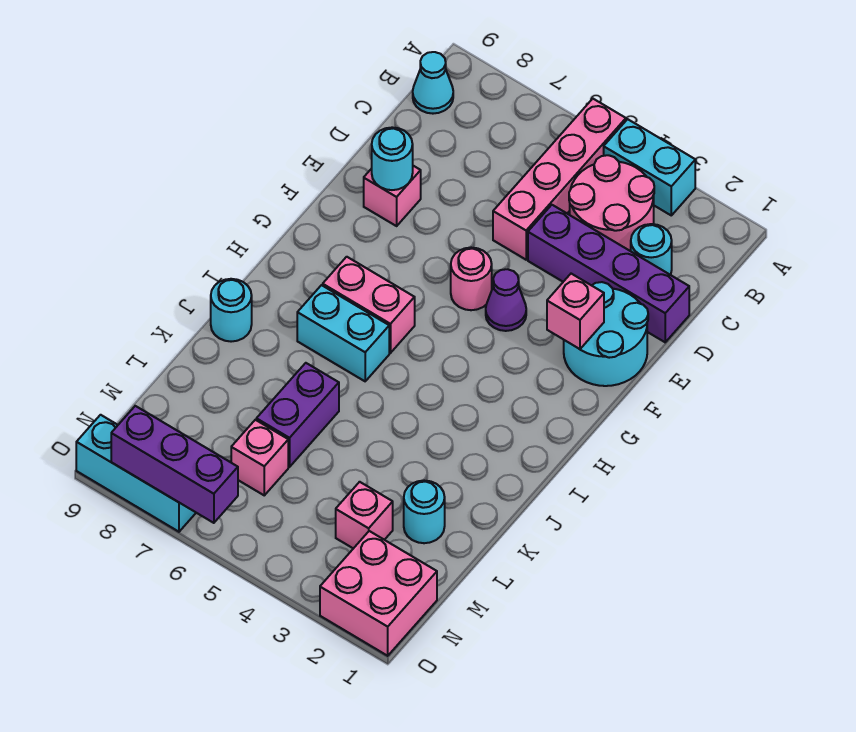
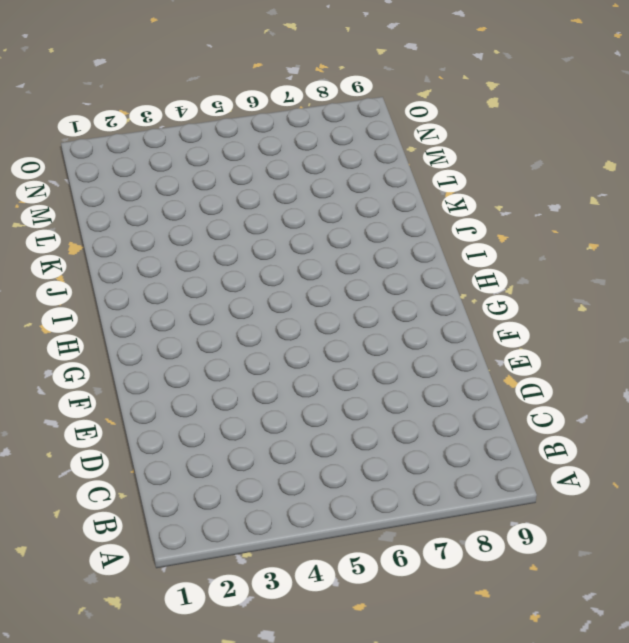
none -> cyan brick A3:A4 level 1
none -> pink brick A5:D5 level 1
none -> pink round brick B3:C4 level 1

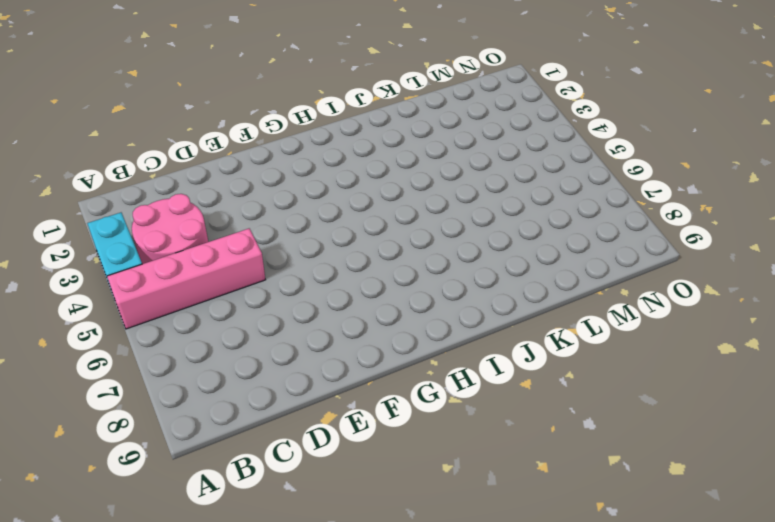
none -> cyan cone B9 level 1
none -> cyan round brick C2 level 1
none -> purple brick D1:D4 level 1

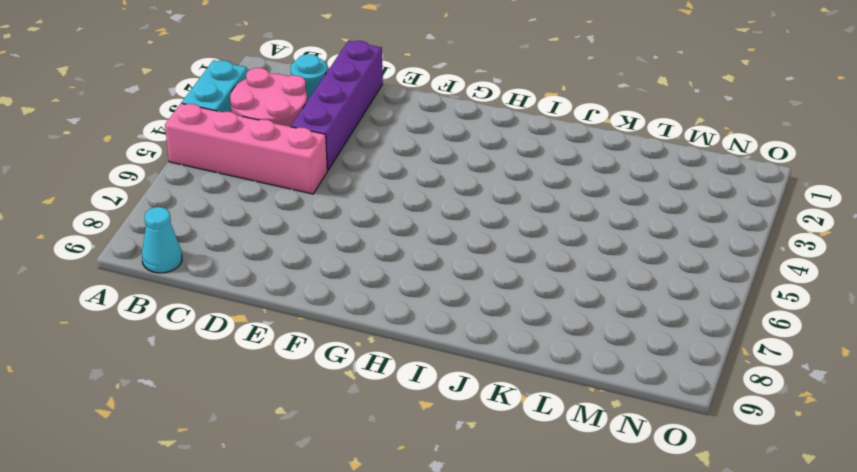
none -> cyan round brick E1:F2 level 1
none -> pink brick E8 level 1
none -> purple cone F4 level 1

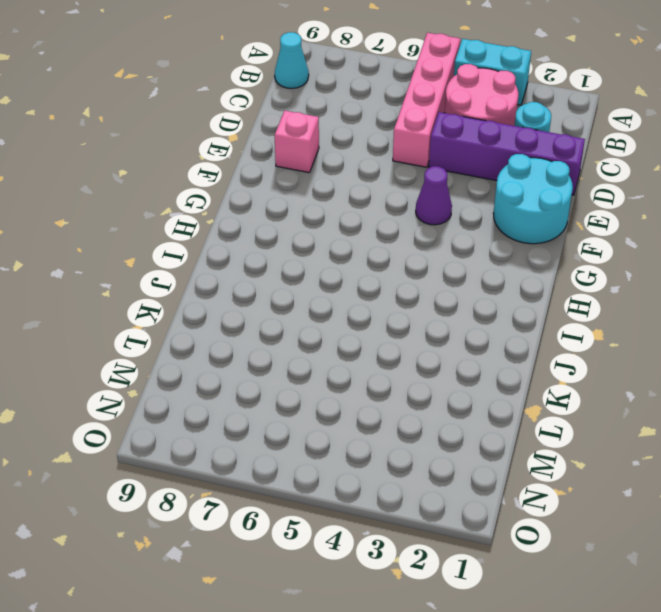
none -> pink round brick F5 level 1
none -> pink brick H6:H7 level 1
none -> cyan brick I6:I7 level 1

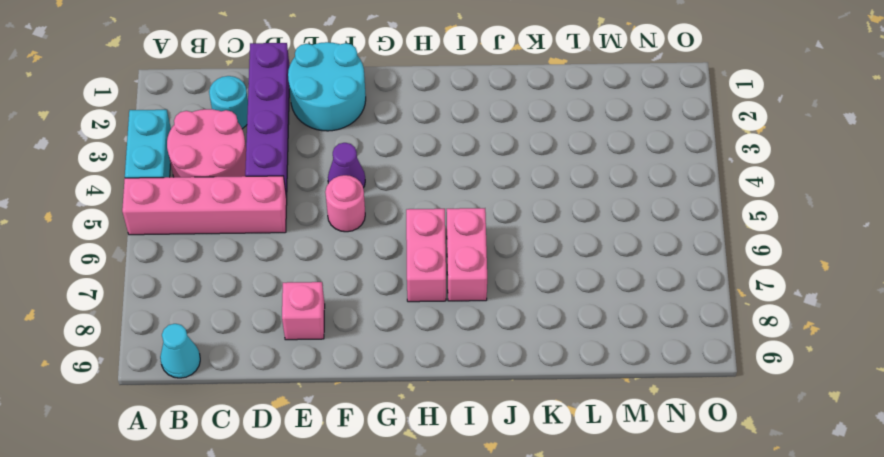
pink brick I6:I7 level 1 -> cyan brick I6:I7 level 1
none -> cyan round brick J9 level 1
none -> purple brick K6:L6 level 1
none -> cyan round brick L2 level 1

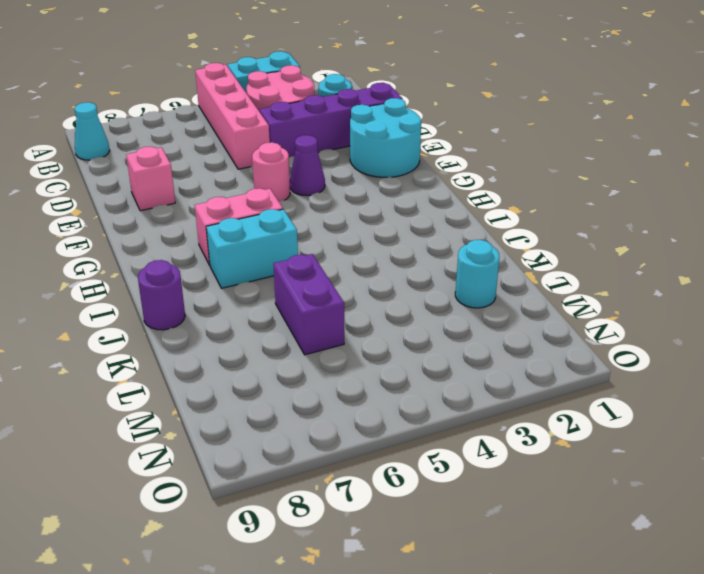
purple round brick J9 level 1 -> cyan round brick J9 level 1
none -> pink brick M3 level 1
none -> pink brick M6 level 1
none -> pink brick N1:O2 level 1

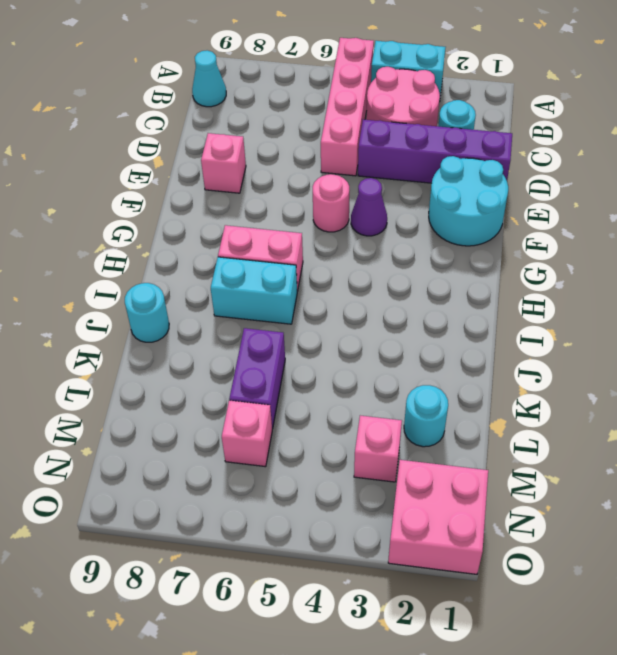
none -> cyan brick O7:O9 level 1
none -> cyan round brick E8 level 2
none -> pink brick F2 level 2

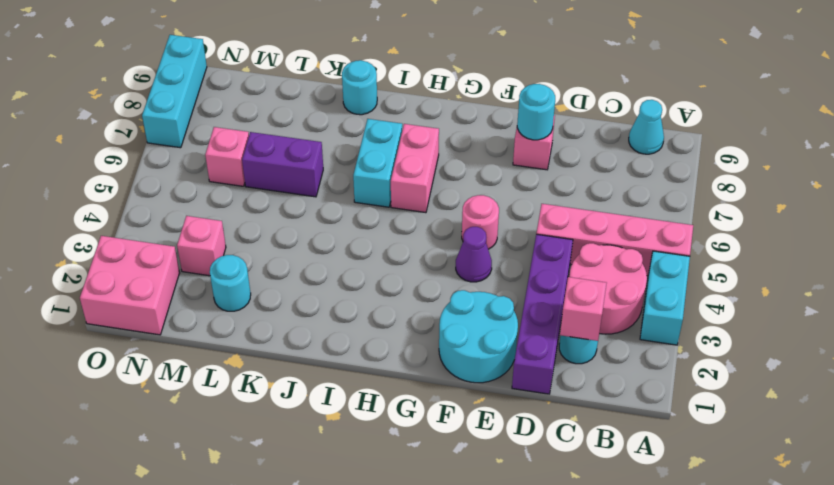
pink brick C2 level 2 -> pink brick F2 level 2
none -> purple brick O6:O8 level 2

